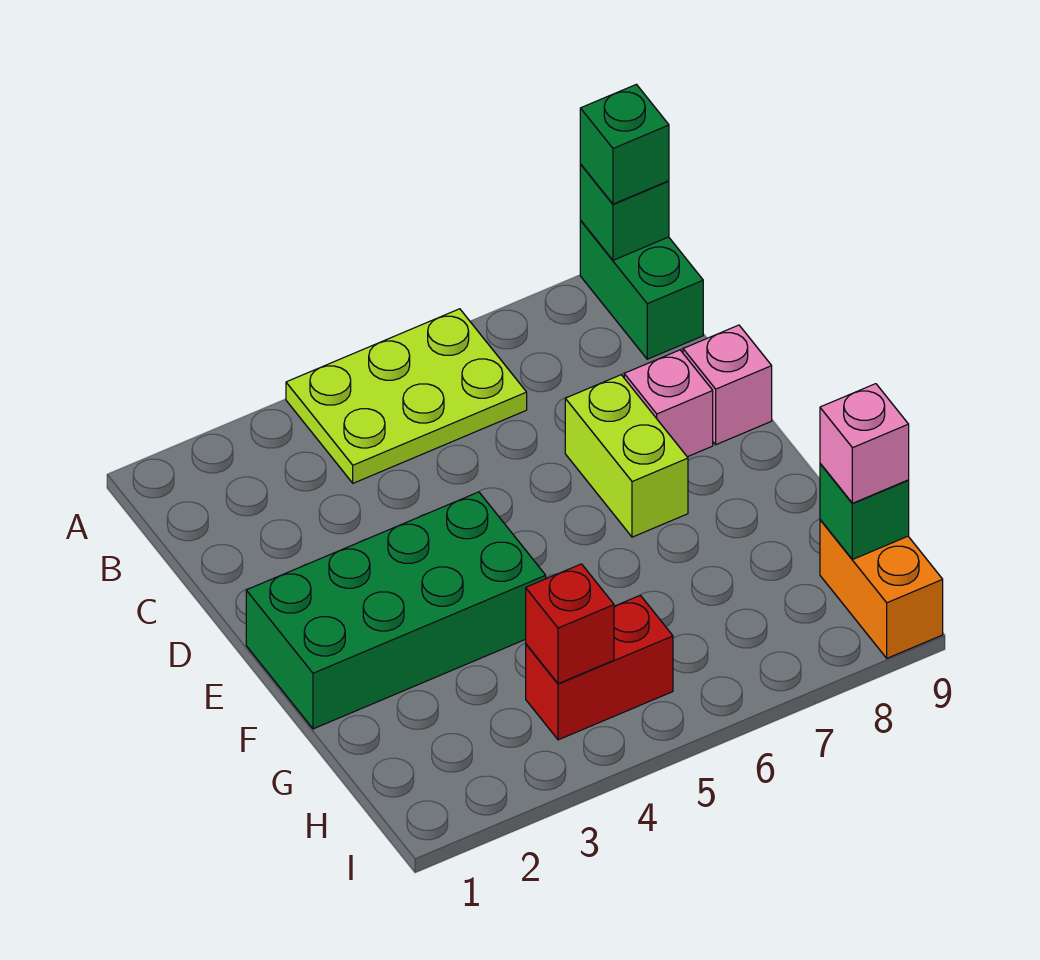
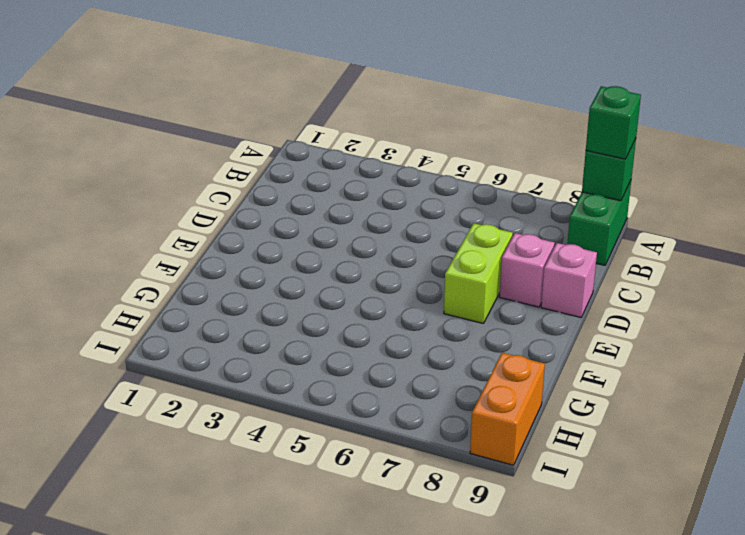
none -> lime plate A4:B6 level 1
none -> green brick E1:F4 level 1
none -> red brick H4:H5 level 1

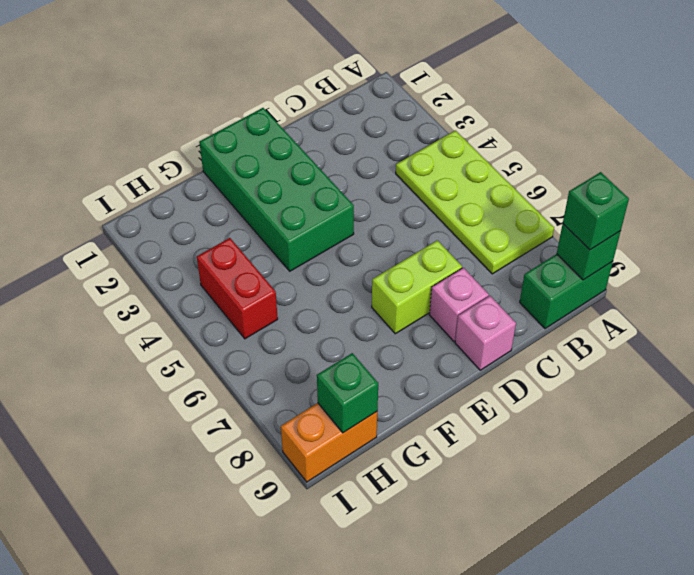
lime plate A4:B7 level 1 -> lime plate A4:B6 level 1
none -> red brick H4 level 2
none -> pink brick H9 level 3

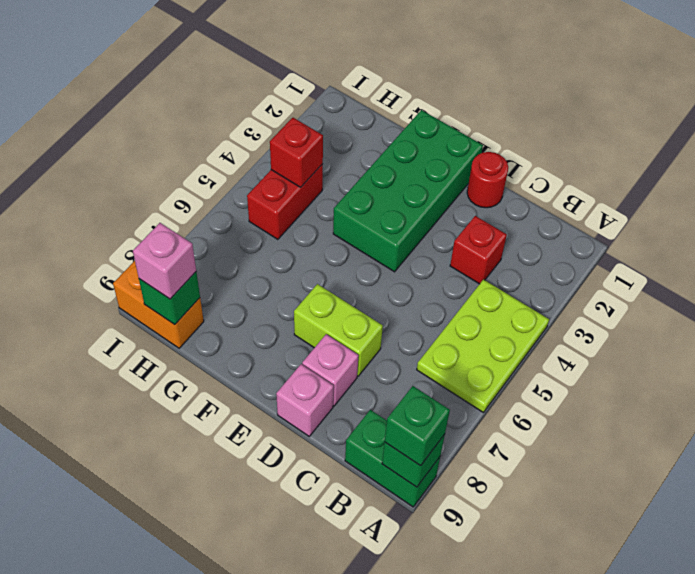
red brick C3 level 1 -> none
red round brick D1 level 1 -> none

